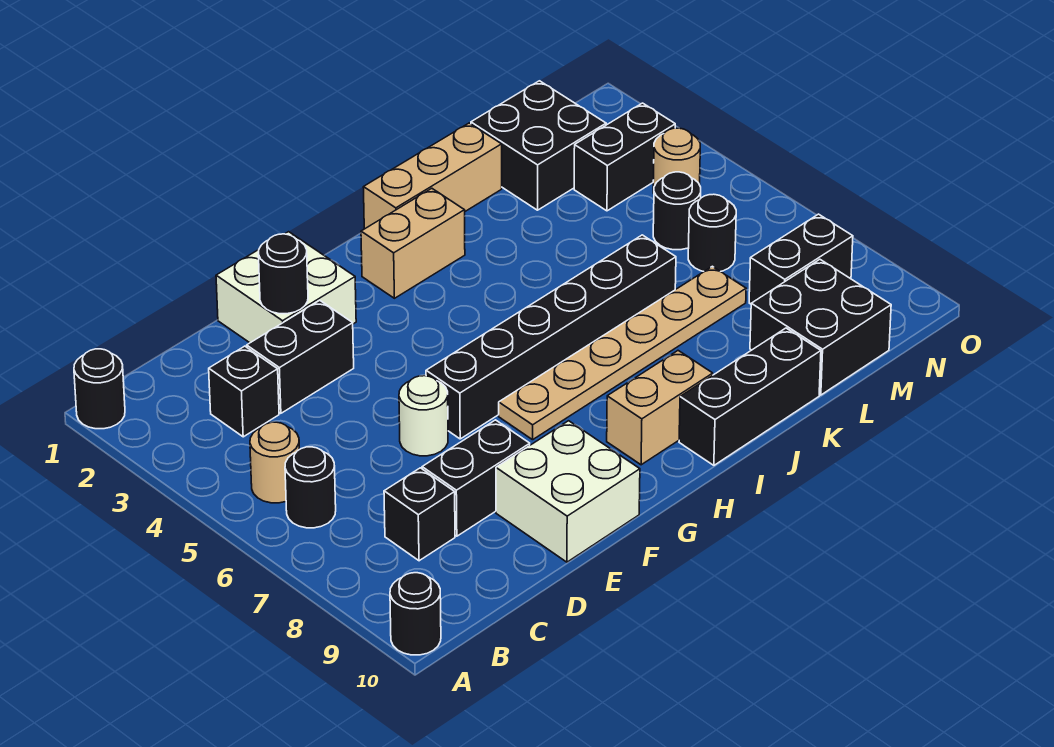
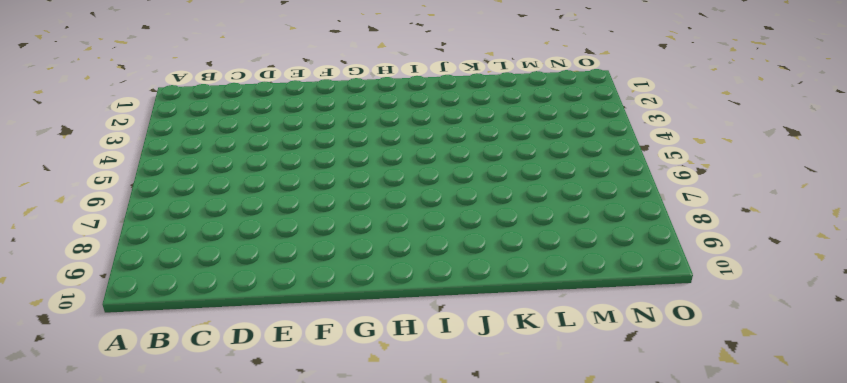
none -> black round brick A1 level 1
none -> black round brick A10 level 1
none -> tan round brick B5 level 1

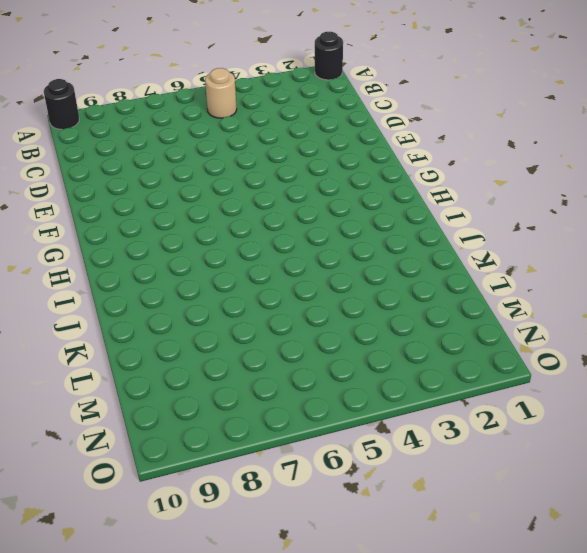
none -> black round brick B6 level 1
none -> black brick C3 level 1
none -> black brick C8 level 1

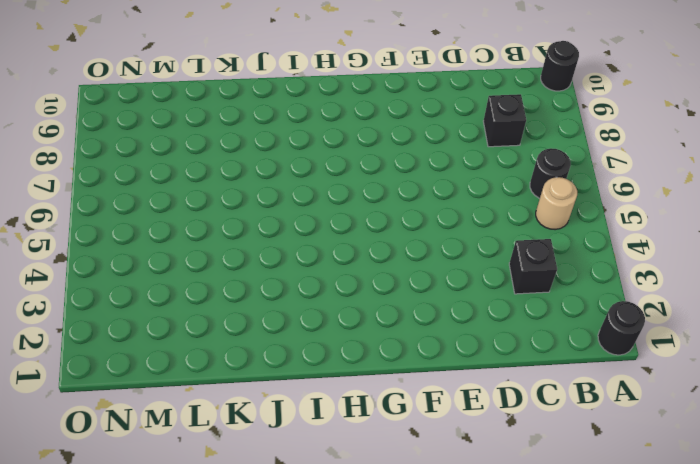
none -> black brick D3:E3 level 1
none -> black brick D8:E8 level 1
none -> white brick E1:F2 level 1

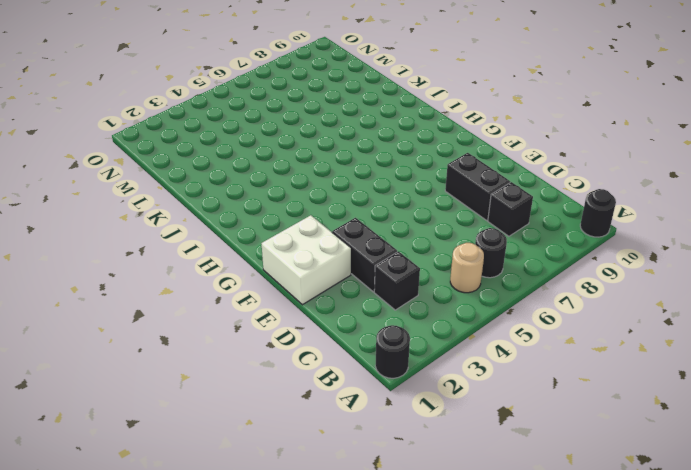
none -> white round brick E6 level 1
none -> white brick E9:F10 level 1
none -> black brick F6:K6 level 1

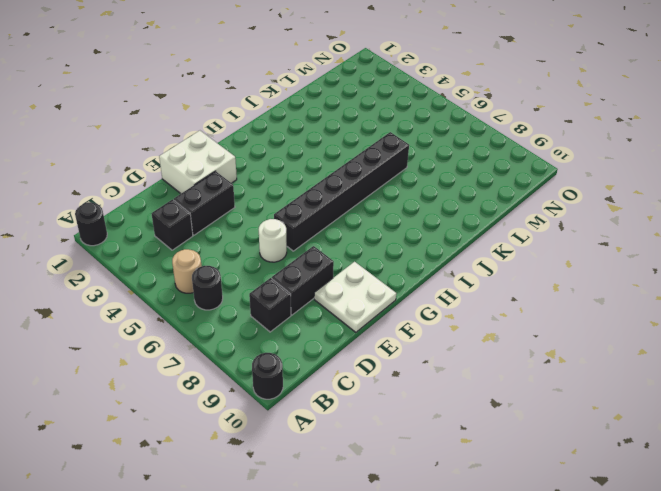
white plate E9:F10 level 1 -> white brick E9:F10 level 1
none -> tan plate G7:L7 level 1
none -> tan brick H2:I2 level 1
none -> tan brick H9:I9 level 1

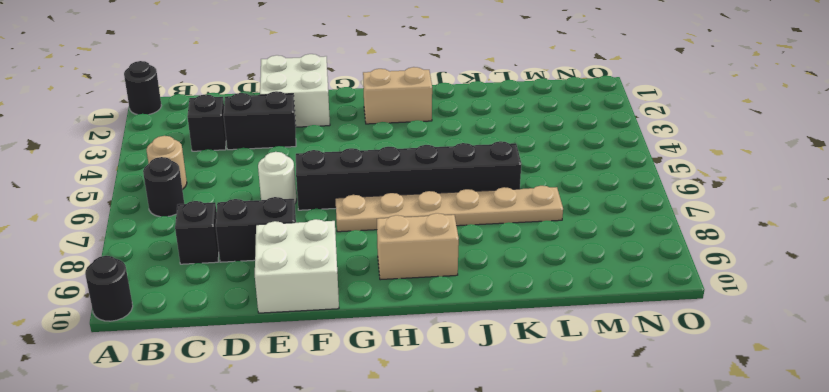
none -> tan brick I1:K1 level 1
none -> black brick I10:K10 level 1
none -> black brick L1:M2 level 1

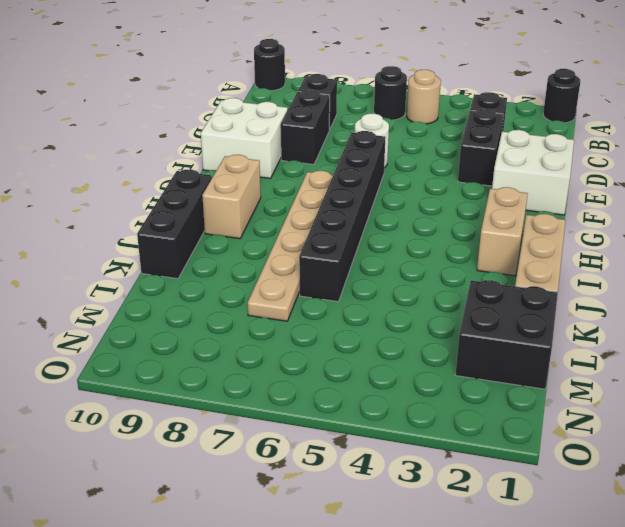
none -> black brick L9:M10 level 1
none -> black brick M3:N3 level 1
none -> black round brick M5 level 1

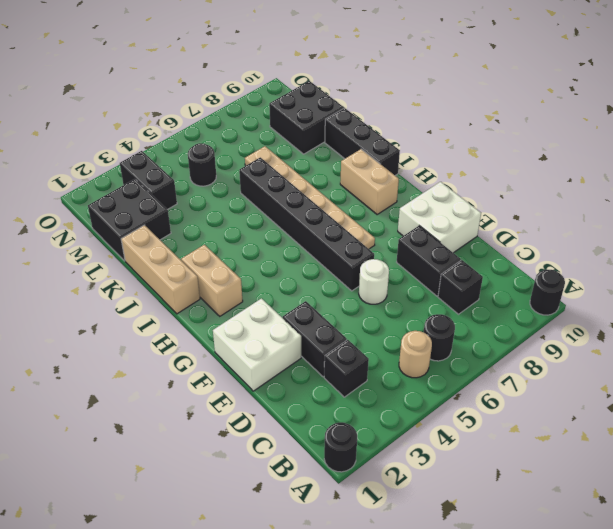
none -> black round brick M6 level 1
none -> black brick M8:N8 level 1
none -> tan round brick N4 level 1

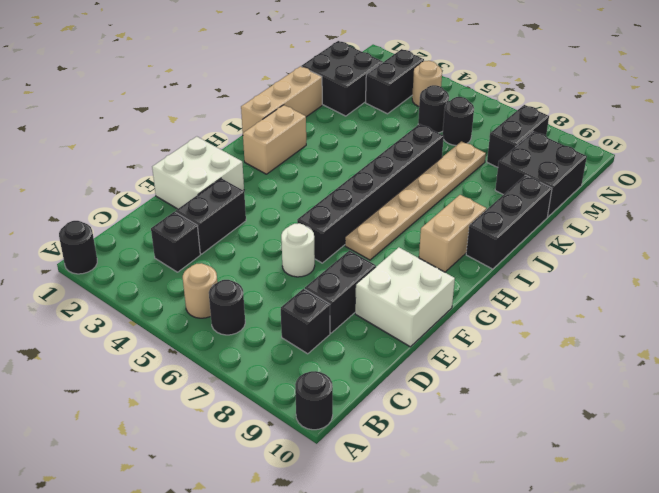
none -> black round brick E2 level 2

